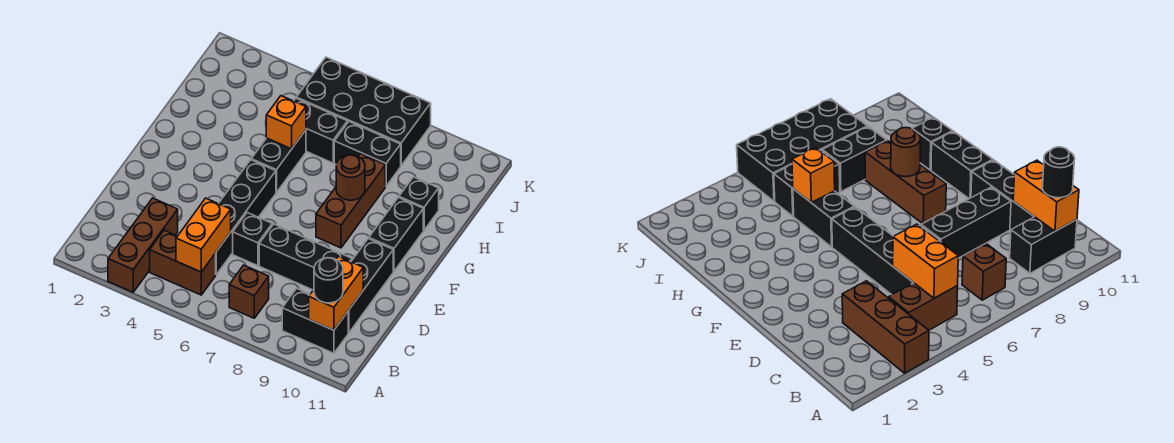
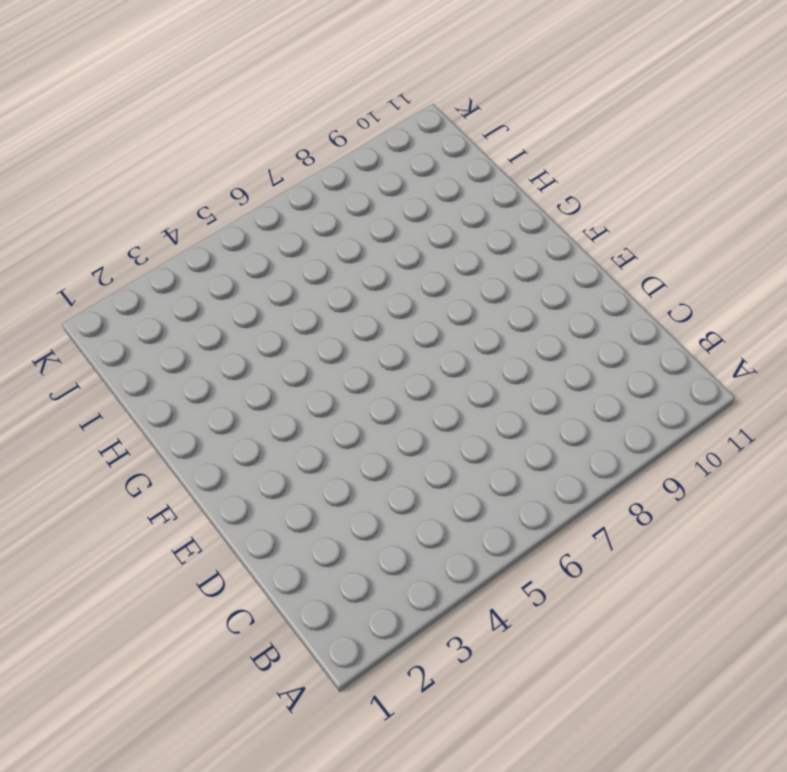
none -> brown brick A3:C3 level 1
none -> brown brick B4:B5 level 1
none -> brown brick B7 level 1

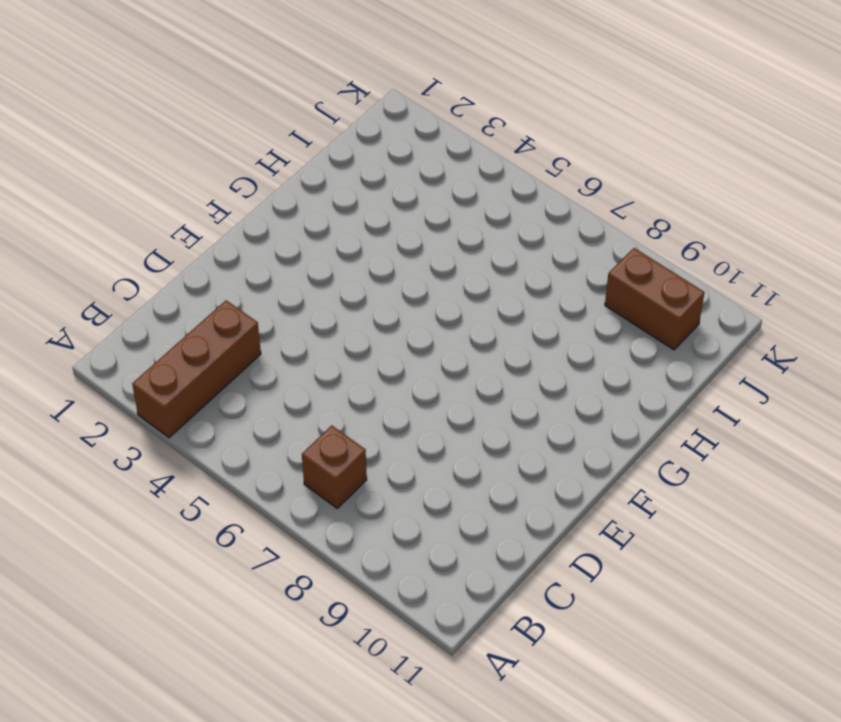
brown brick J9:J10 level 1 -> brown brick B4:B5 level 1
none -> black brick B9:B10 level 1
none -> black brick C5:F5 level 1
none -> black brick C10:E10 level 1

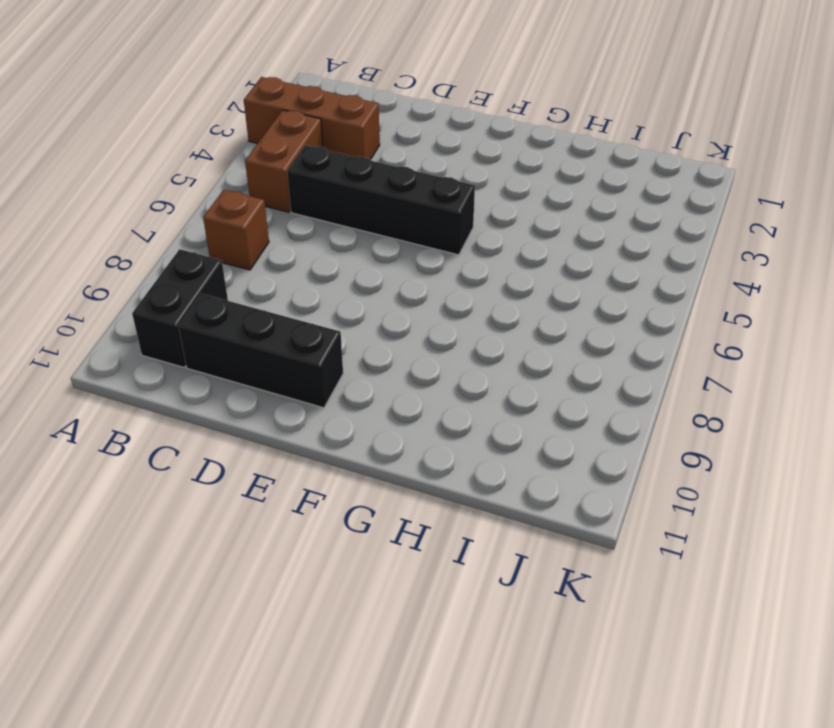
none -> black brick D6 level 1
none -> black brick D7:D9 level 1
none -> brown brick F8:H8 level 1

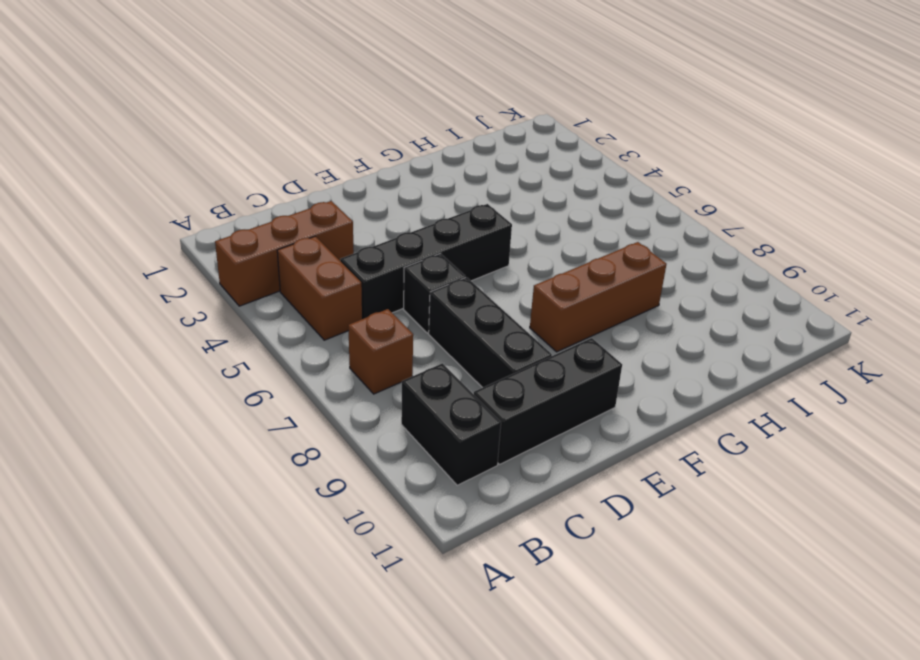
none -> black brick F10:G10 level 1
none -> black brick G5:H5 level 1
none -> black brick H10 level 1

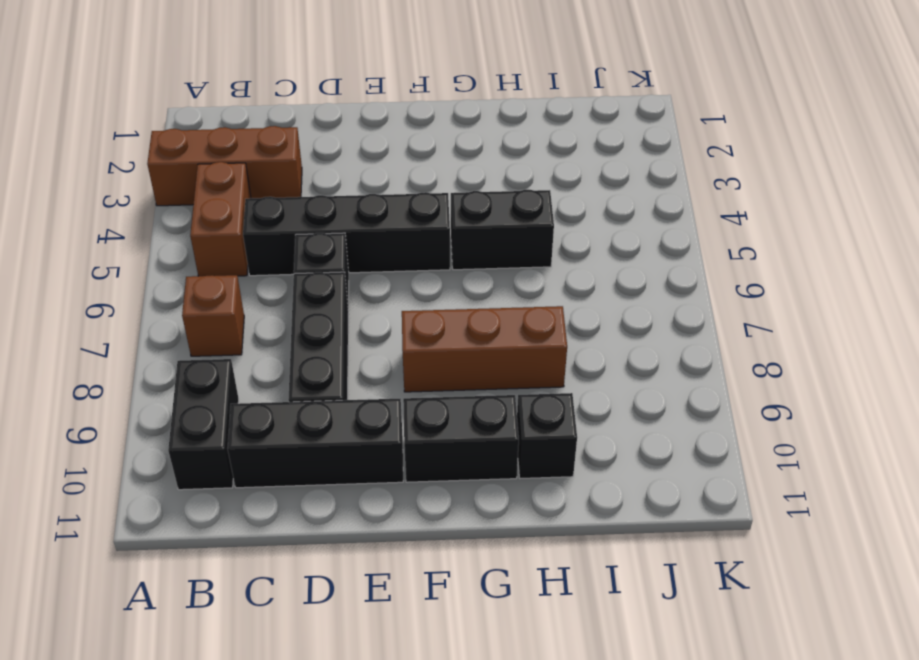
none -> black brick I5:I6 level 1
none -> black brick I7:I8 level 1
none -> black brick J5:K8 level 1

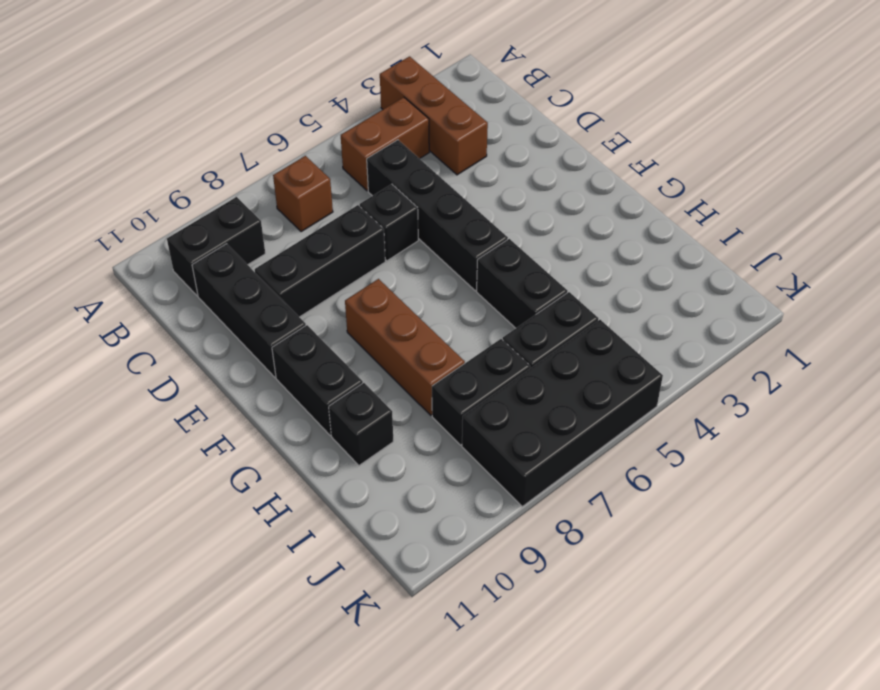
none -> orange brick B5:C5 level 2
none -> orange brick B10:C10 level 2
none -> brown round brick G8 level 2

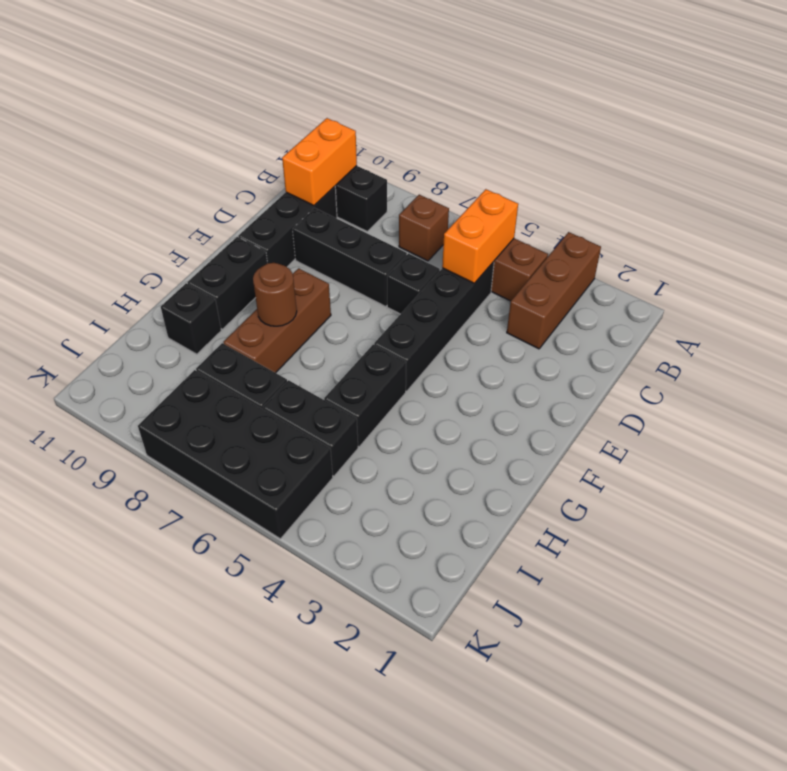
none -> orange brick H5 level 2
none -> black round brick B10 level 3

